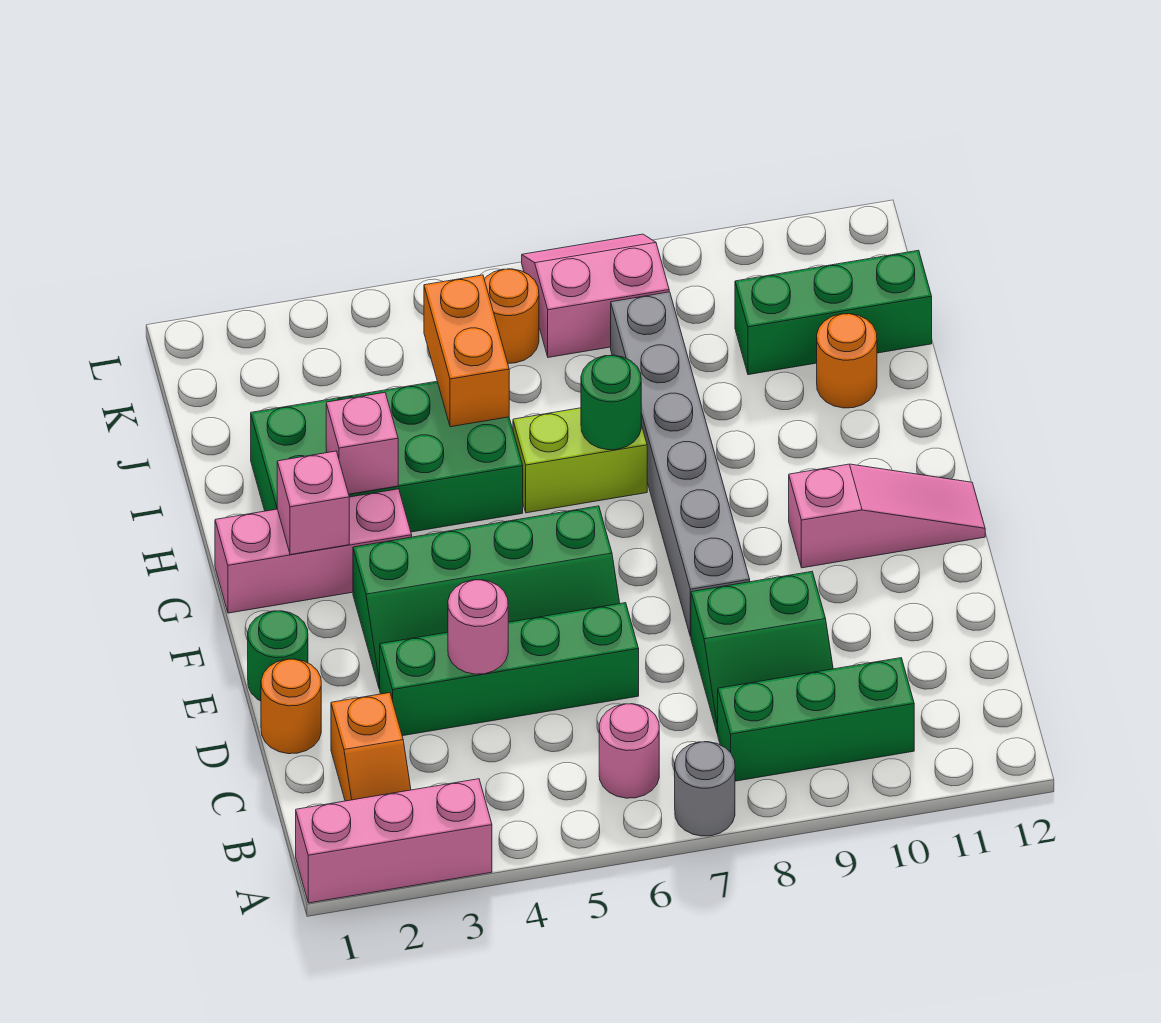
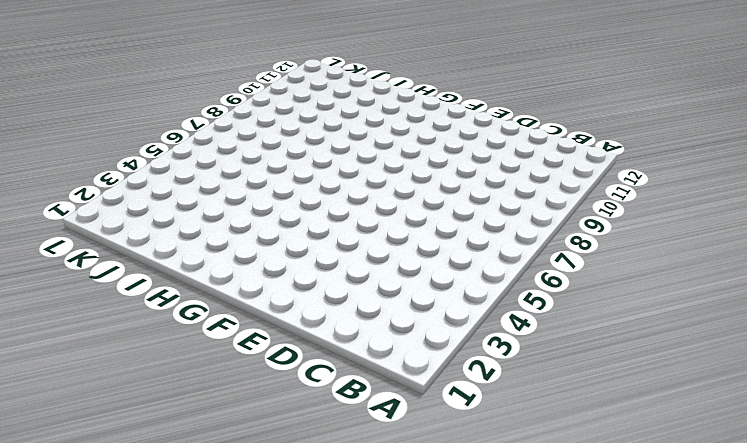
none -> pink brick A1:A3 level 1
none -> grey round brick A7 level 1
none -> orange slope B2:C2 level 1 top C

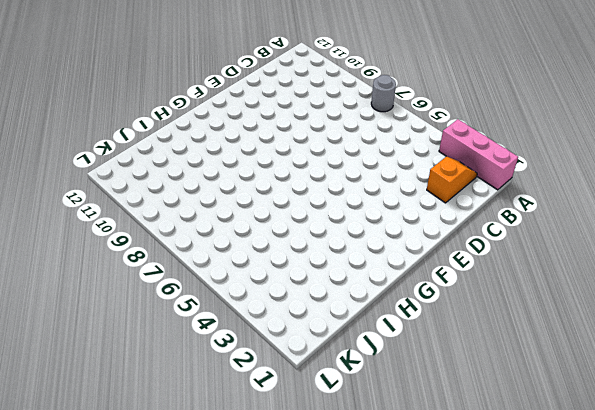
none -> pink round brick B6 level 1
none -> green brick B8:B10 level 1
none -> green slope C8:D9 level 1 top D

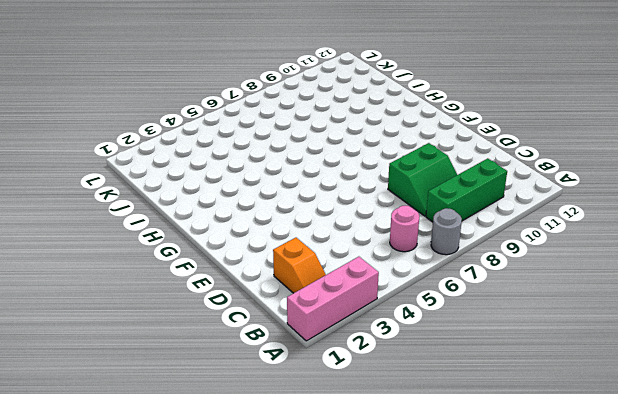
none -> orange round brick D1 level 1
none -> green brick D3:D6 level 1
none -> green round brick E1 level 1

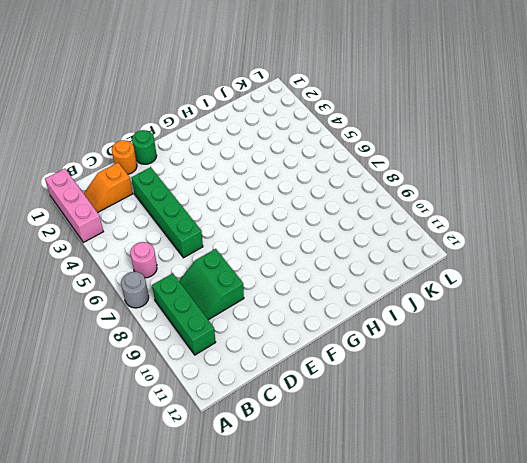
none -> green slope E3:F6 level 1 top F
none -> grey brick E8:J8 level 1
none -> pink slope F10:F12 level 1 top 10

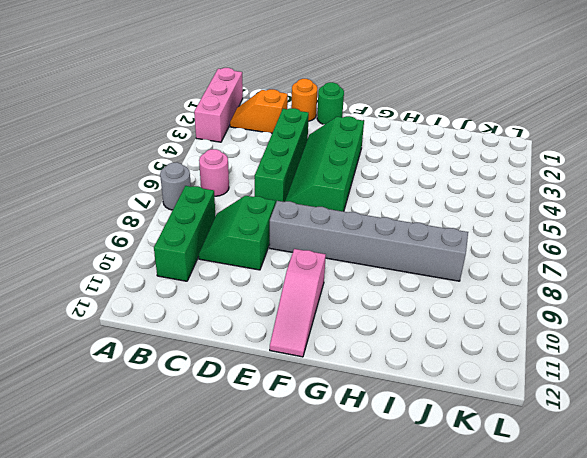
none -> pink brick G1:G3 level 1
none -> green brick H2:I5 level 1
none -> lime brick H6:H7 level 1

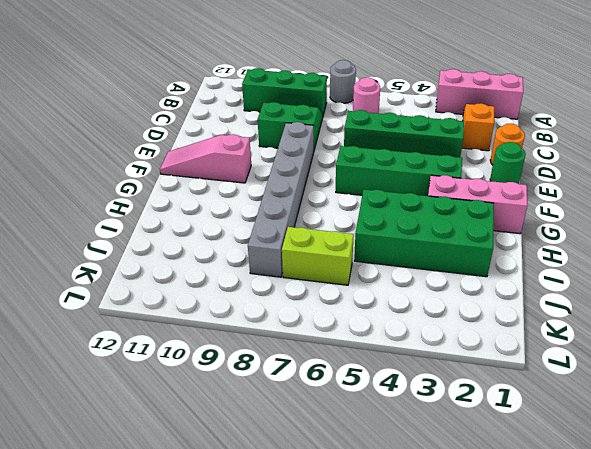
lime brick J6:J7 level 1 -> lime brick H6:H7 level 1
none -> orange round brick I11 level 1
none -> green brick J10:J12 level 1
none -> orange round brick K6 level 1

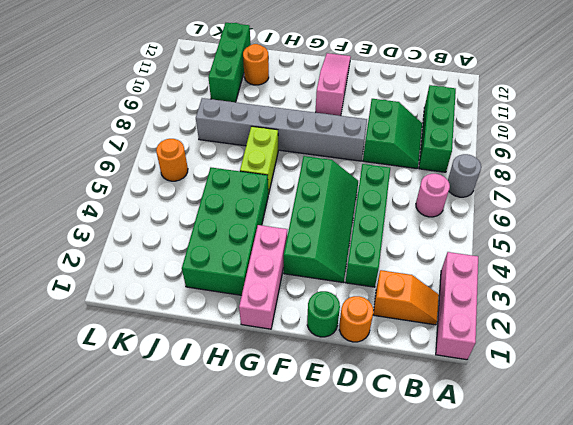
none -> pink slope K7:L8 level 1 top K
none -> pink round brick D4 level 2
none -> pink brick G2 level 2

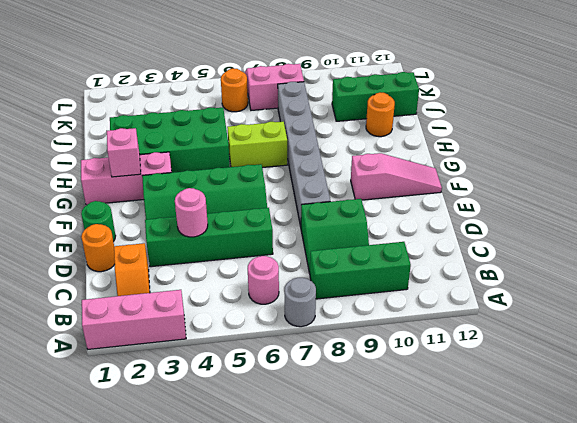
none -> pink brick H3 level 2
none -> green round brick H7 level 2
none -> orange brick I5:J5 level 2

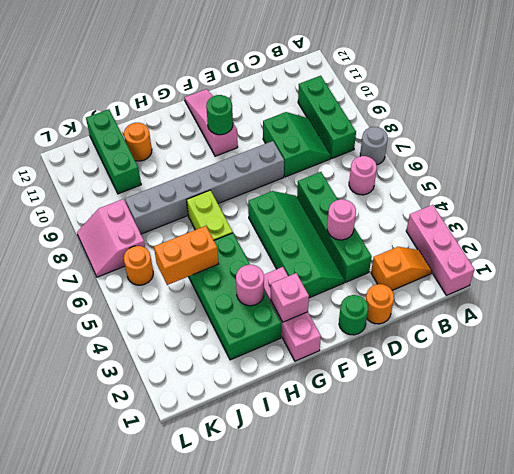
green round brick F10 level 2 -> green round brick H7 level 2
pink round brick H3 level 2 -> pink brick H3 level 2

